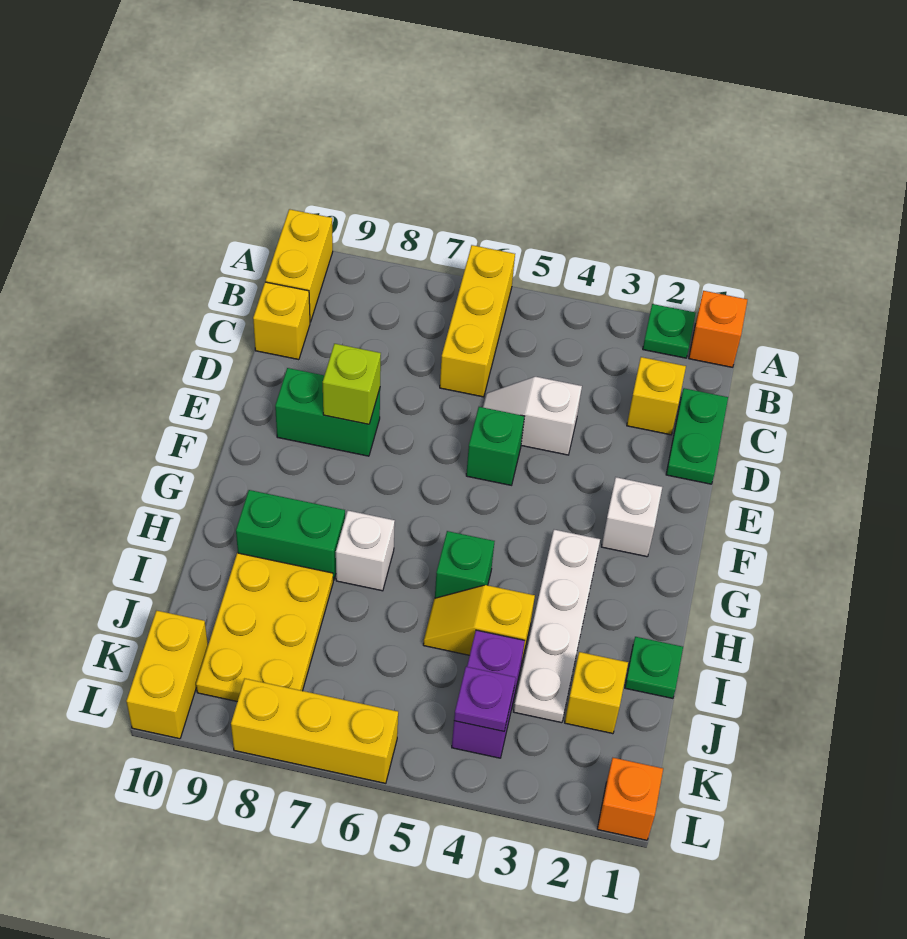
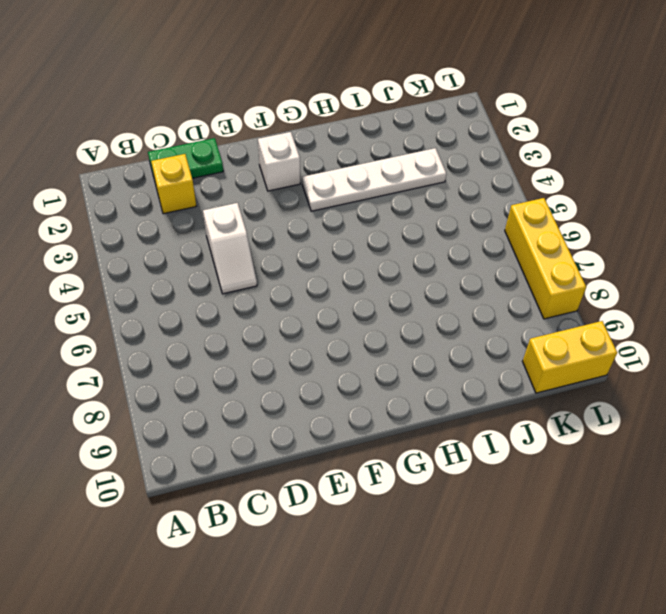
none -> orange brick A1 level 1
none -> green plate A2 level 1
none -> yellow brick A6:C6 level 1

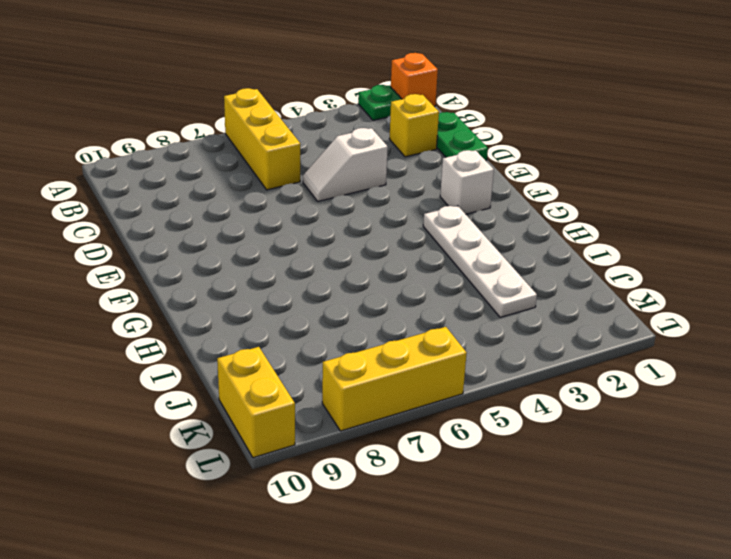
none -> yellow brick A10:B10 level 1
none -> yellow brick C10 level 1
none -> green brick E5 level 1

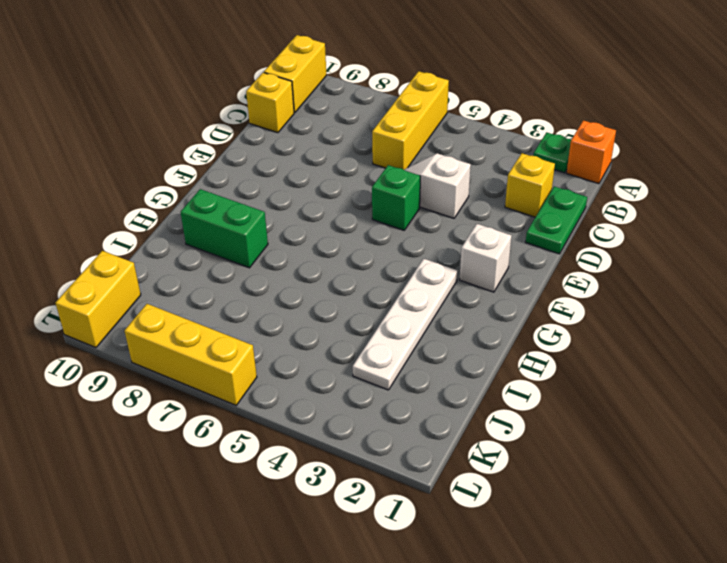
none -> green brick E8:E9 level 1
none -> green brick H5 level 1
none -> white brick H7 level 1

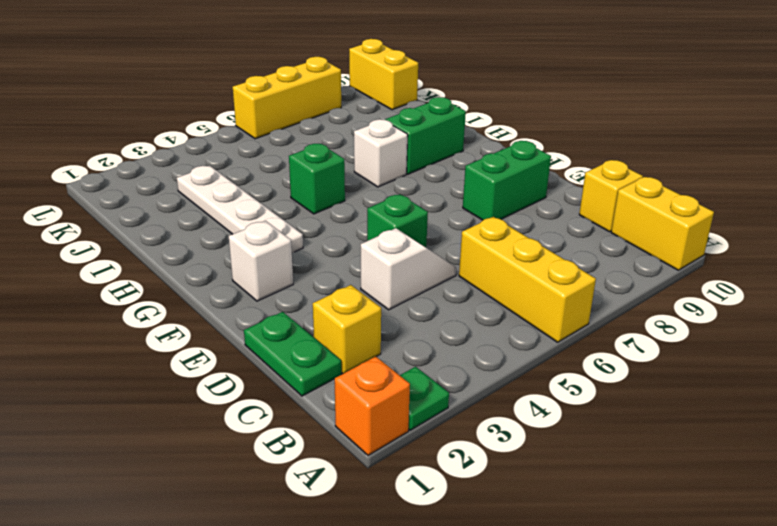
none -> green plate I1 level 1
none -> yellow slope I4:I5 level 1 top 4
none -> yellow plate I8:K9 level 1

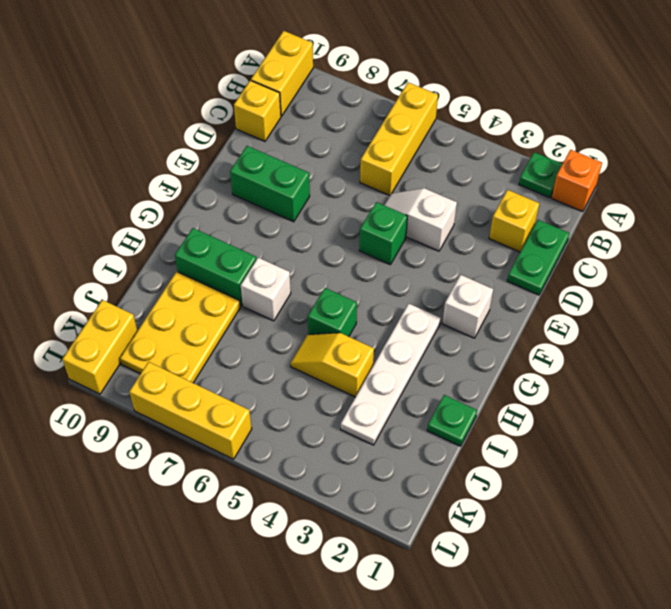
none -> yellow brick J2 level 1
none -> purple brick J4:K4 level 1
none -> orange brick L1 level 1

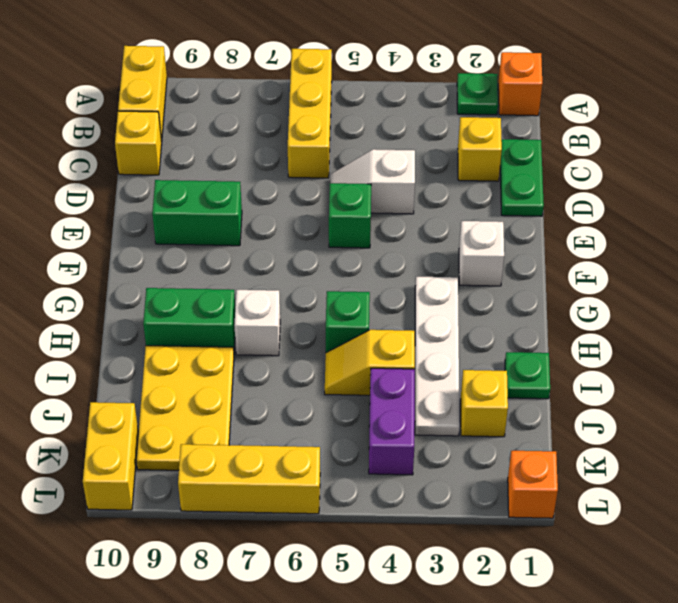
none -> lime brick E8 level 2
none -> purple plate K4 level 2

